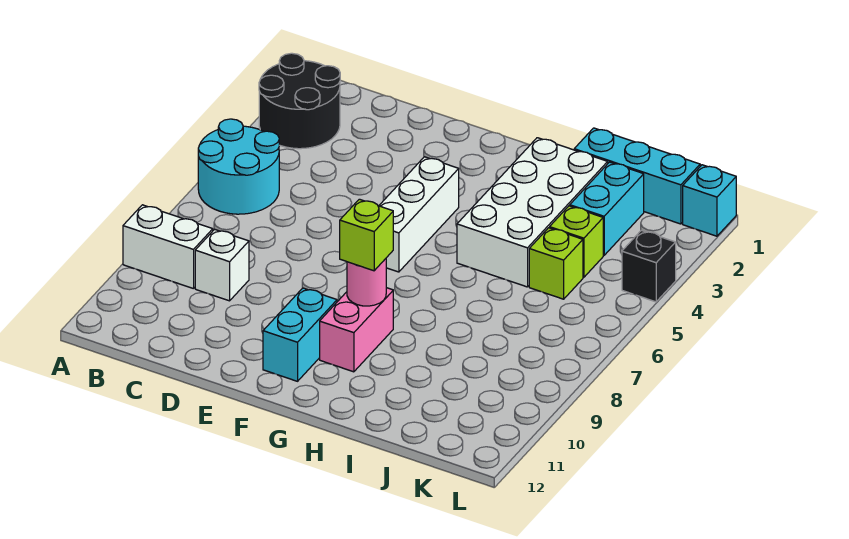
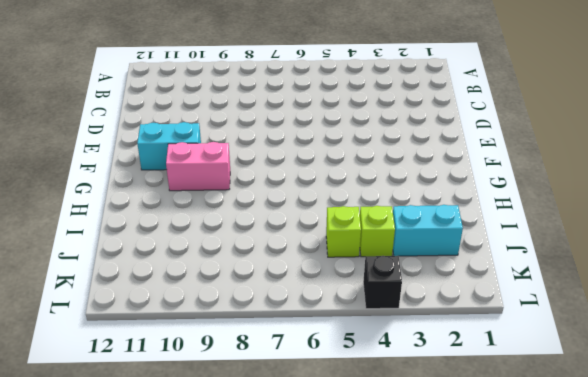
none -> black round brick A2:B3 level 1
none -> cyan round brick A5:B6 level 1
none -> white brick A9:B9 level 1

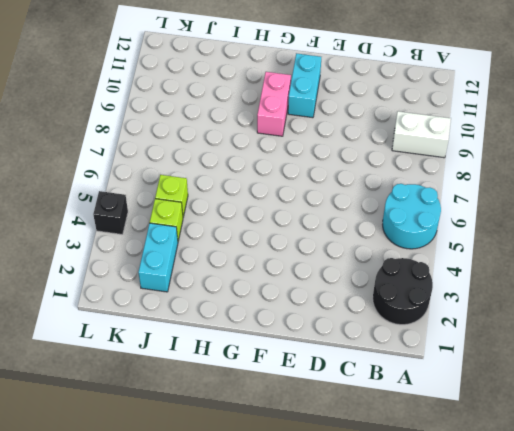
none -> white brick C9 level 1
none -> white brick F4:F6 level 1
none -> white brick H2:I5 level 1

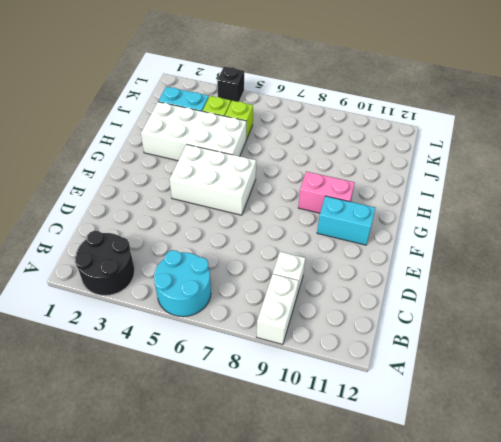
white brick F4:G6 level 1 -> white brick F4:F6 level 1
none -> cyan brick I1:K1 level 1
none -> cyan brick L1 level 1
none -> pink round brick G9 level 2

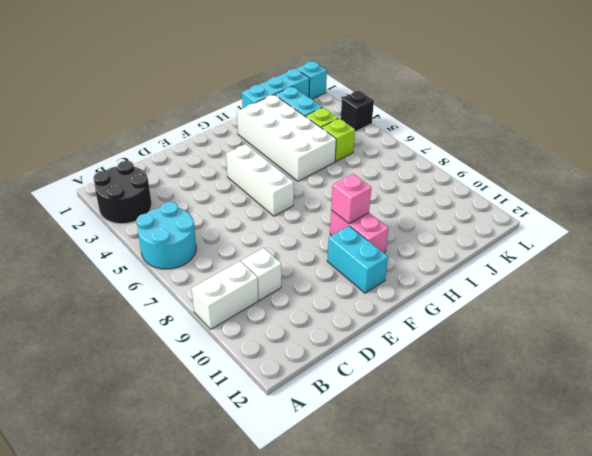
pink brick G9 level 2 -> pink round brick G9 level 2
none -> lime brick G9 level 3

